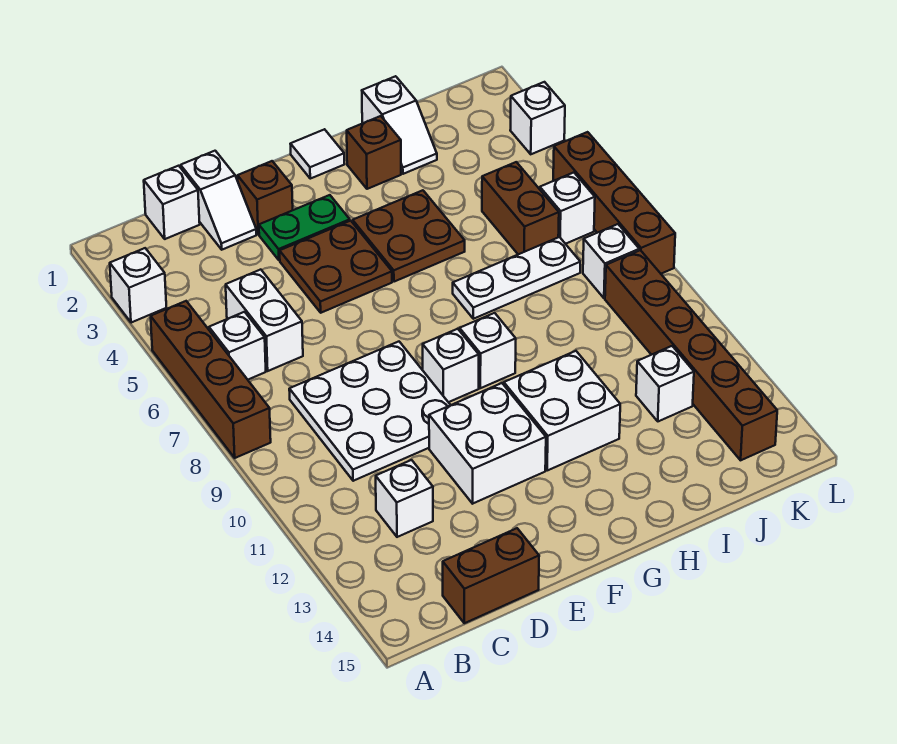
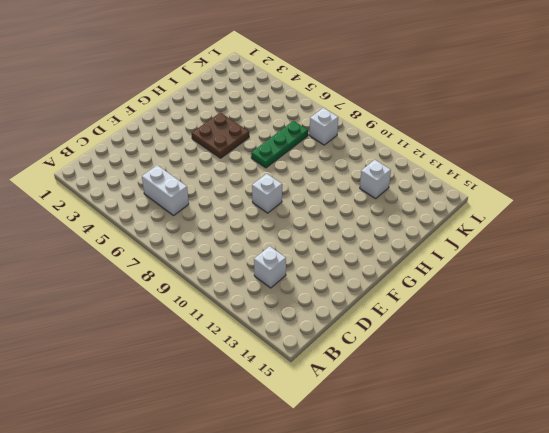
green plate H7:J7 level 1 -> white plate H7:J7 level 1
none -> white brick A3 level 1
none -> brown brick A5:A8 level 1
none -> white brick B6 level 1

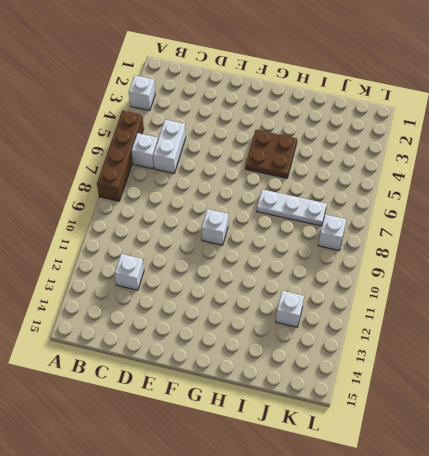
none -> white brick C1 level 1
none -> white plate C8:E10 level 1
none -> brown brick C15:D15 level 1

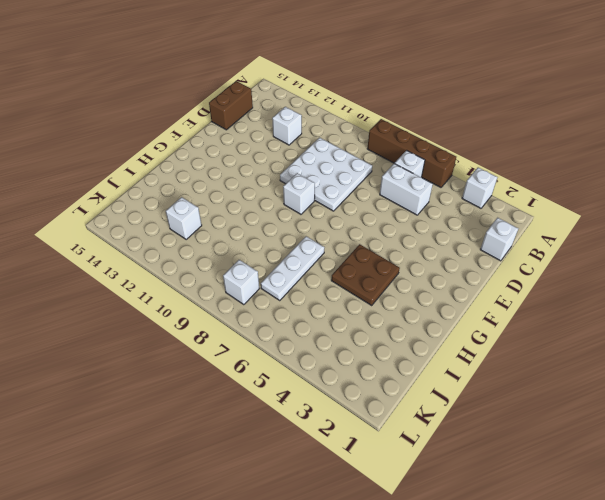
none -> white slope D1:D2 level 1 top 1
none -> brown brick E2 level 1
none -> green plate E3:F3 level 1

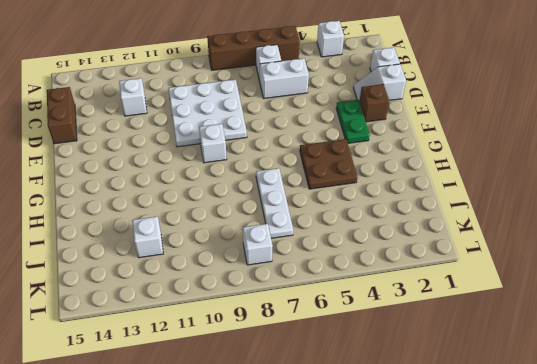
none -> brown plate E4:F5 level 1
none -> white brick E11:F12 level 1
none -> white tile G1 level 1

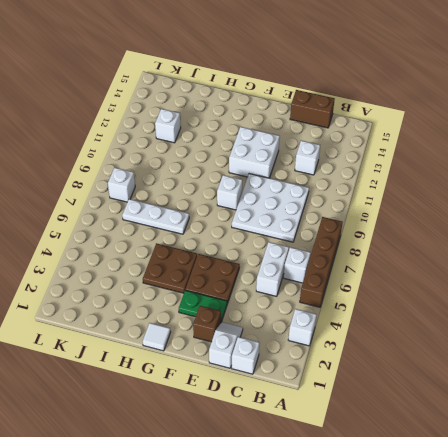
none -> white brick G9 level 1
none -> white brick G11:H12 level 1
none -> brown brick H2 level 1

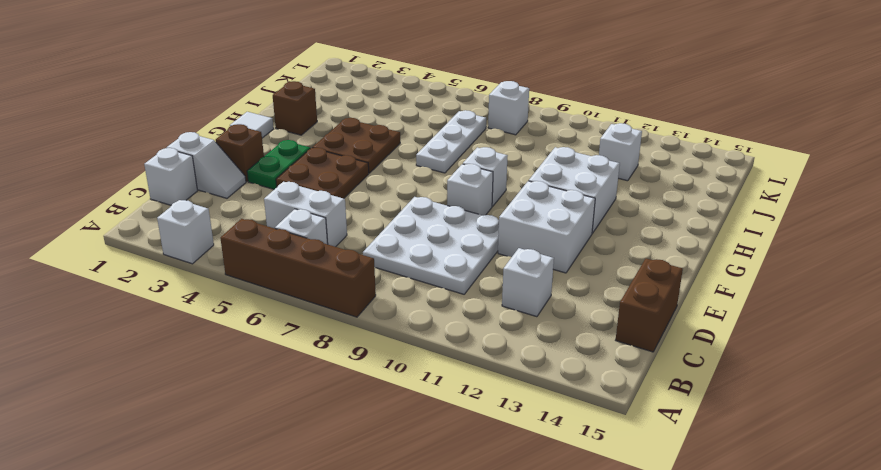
none -> white slope I1:I2 level 1 top 1
none -> brown brick J5:J6 level 1
none -> white brick K6 level 1

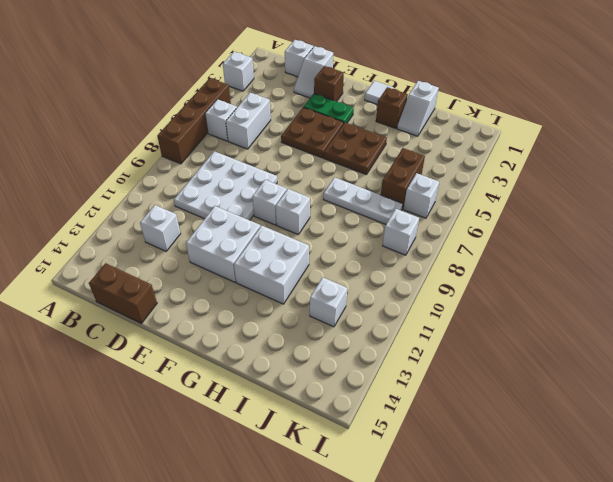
none -> brown brick K9:K14 level 1
none -> white brick L3 level 1
none -> brown brick L5:L8 level 1

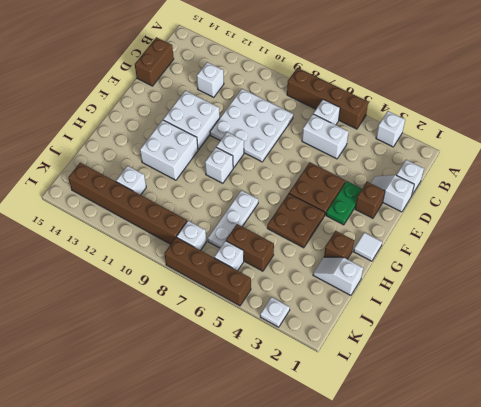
white plate L3 level 1 -> white brick L3 level 1

